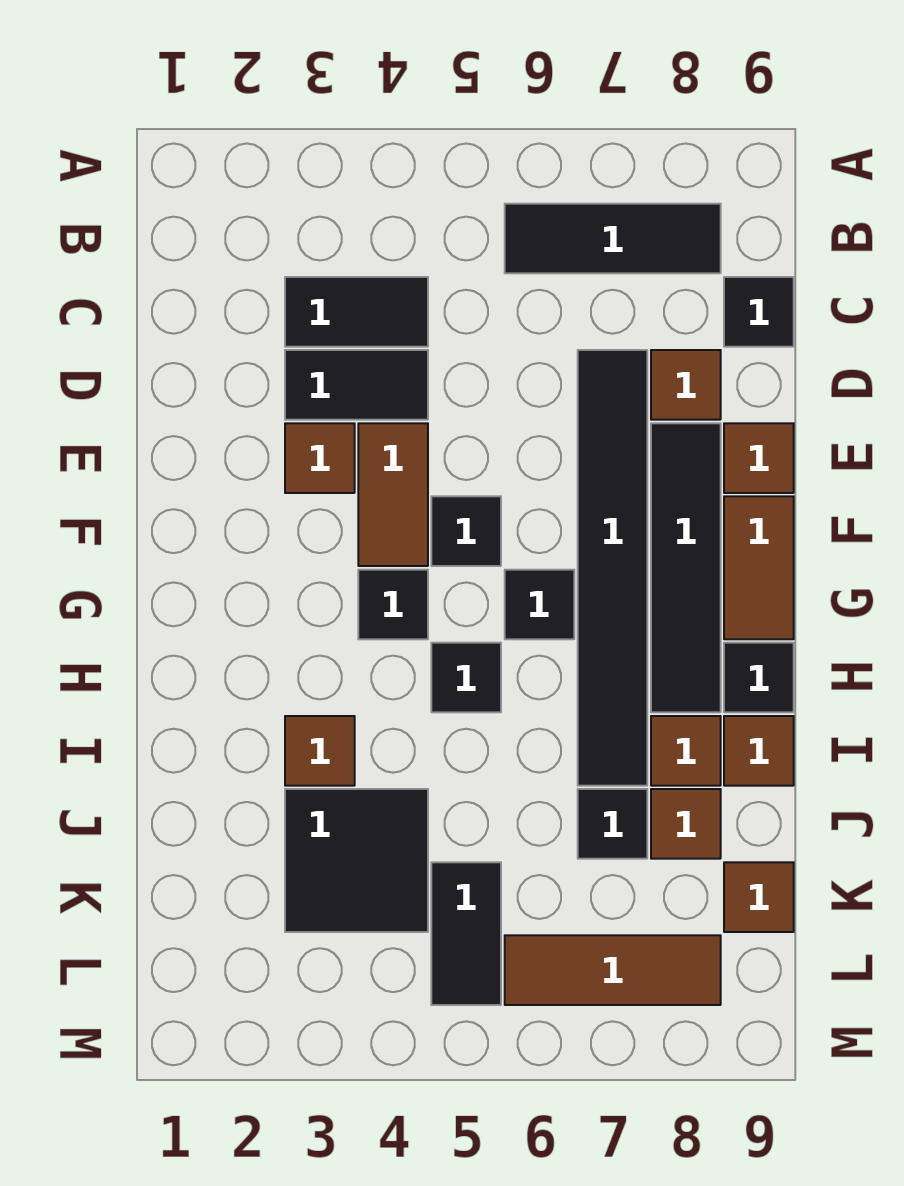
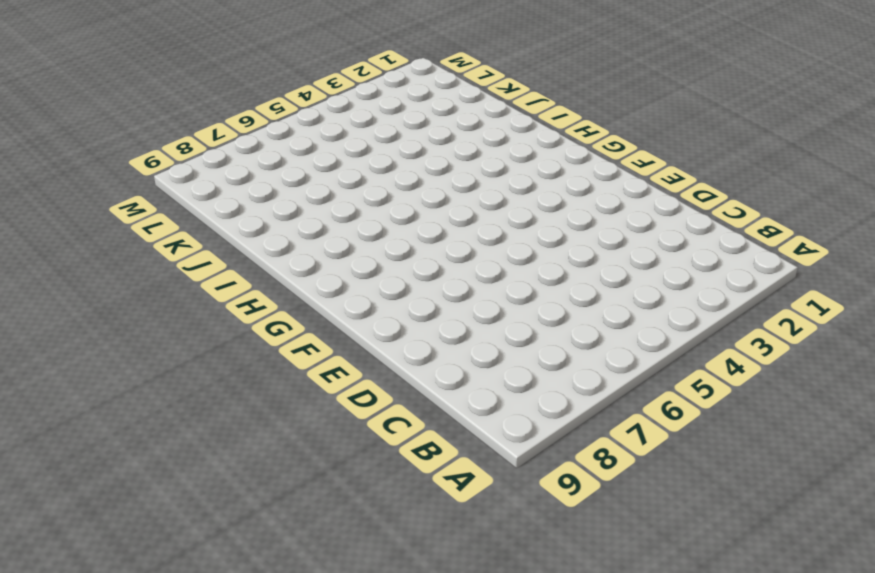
none -> black tile B6:B8 level 1
none -> black tile C3:C4 level 1
none -> black tile C9 level 1

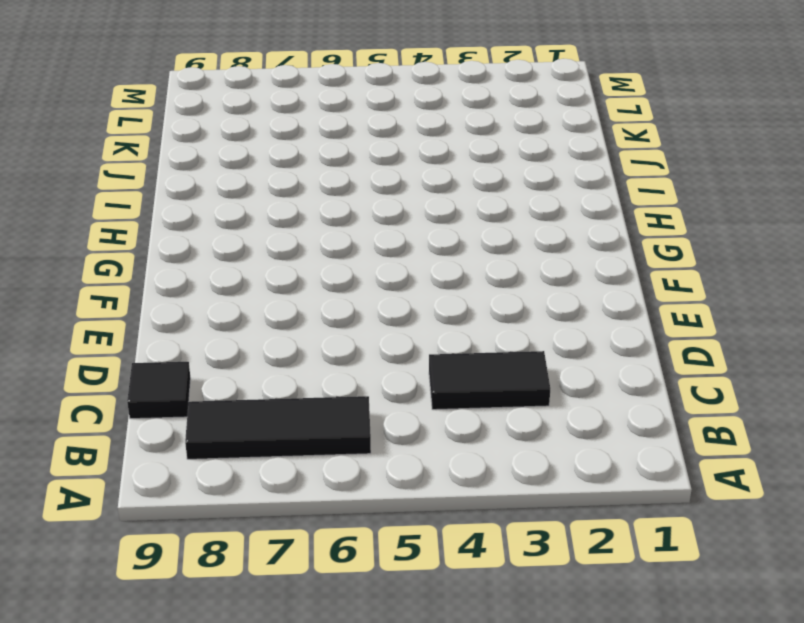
none -> black tile D3:D4 level 1
none -> black tile D7:I7 level 1
none -> brown tile D8 level 1

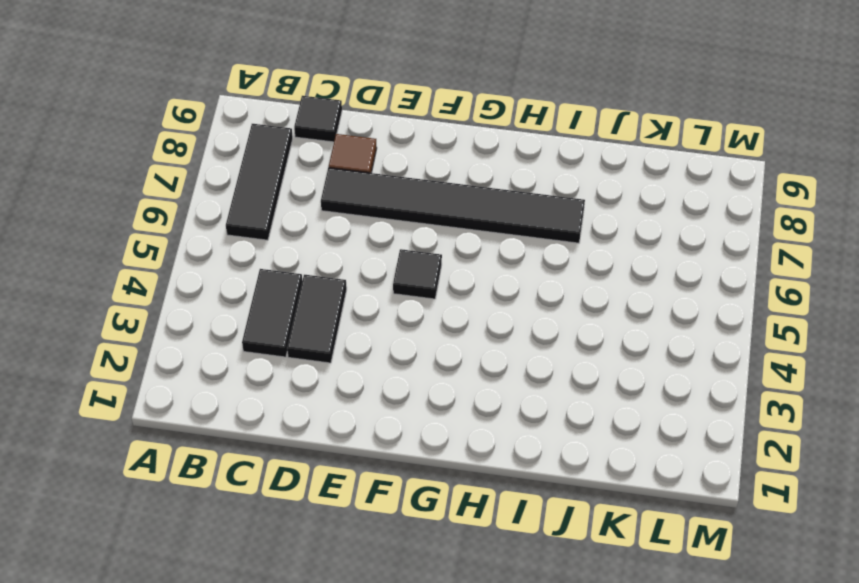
none -> brown tile E3 level 1
none -> brown tile E4:F4 level 1
none -> black tile E8:H8 level 1

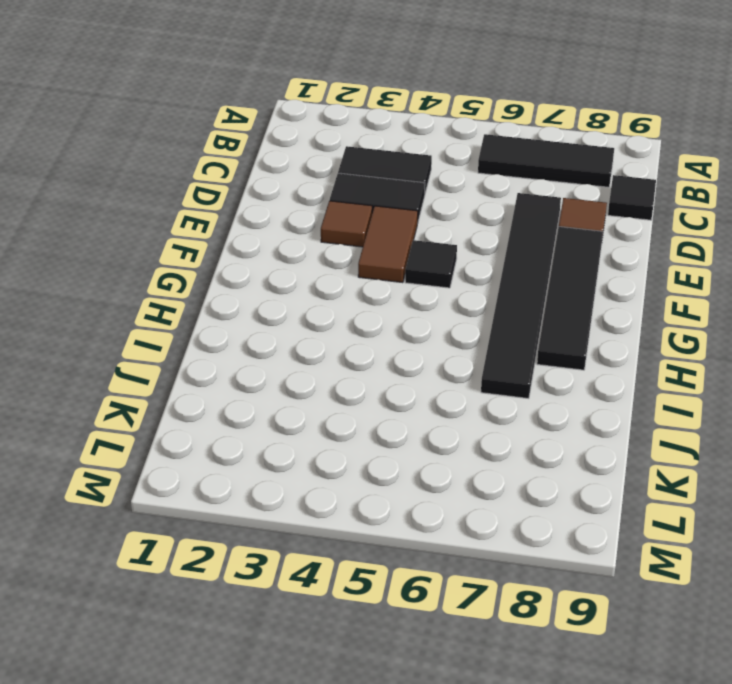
none -> brown tile E9 level 1
none -> brown tile F9:G9 level 1
none -> black tile G4 level 1

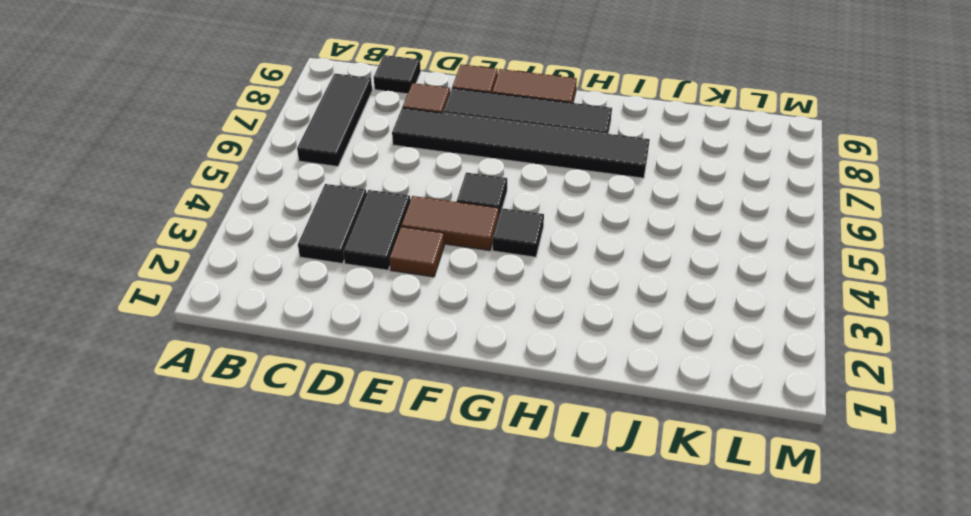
none -> black tile G6 level 1
none -> black tile H5 level 1
none -> black tile H9 level 1

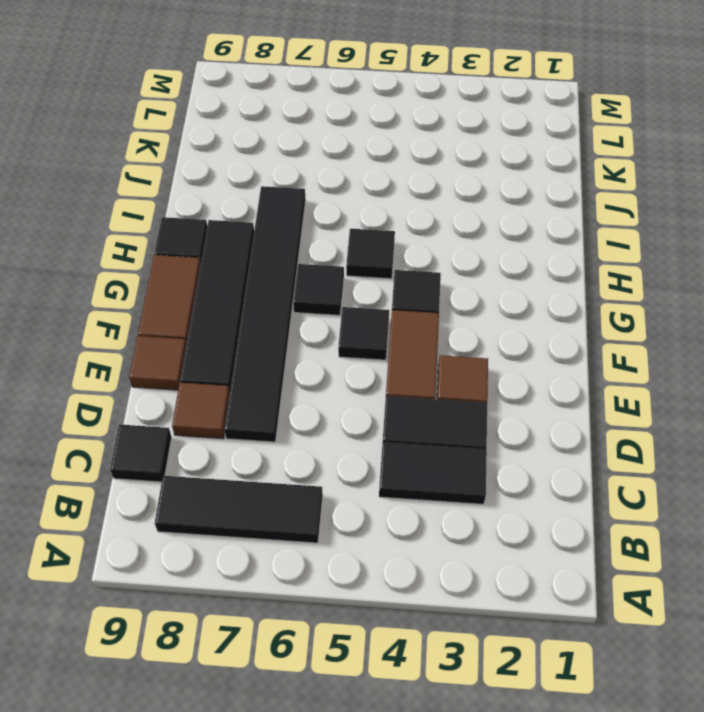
none -> brown tile I3 level 1
none -> brown tile I8 level 1
none -> brown tile I9 level 1

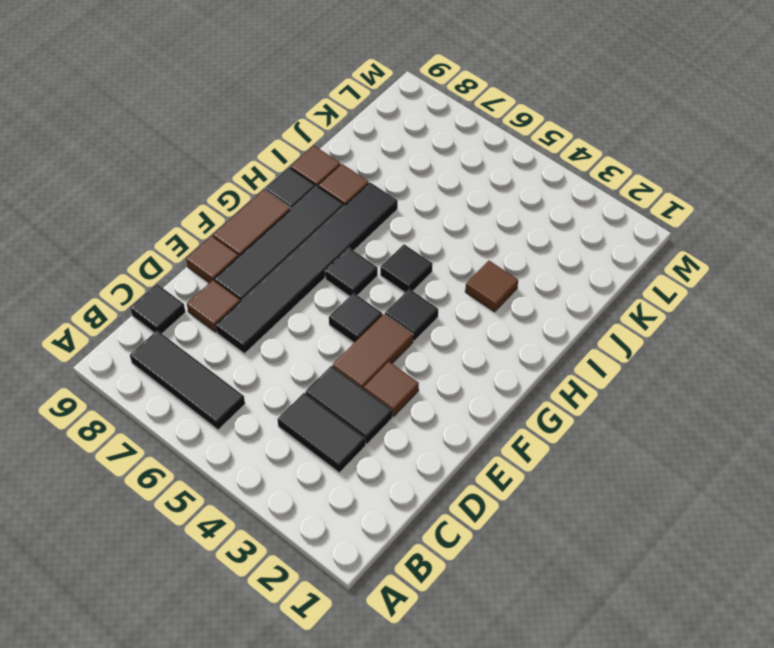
none -> black tile J3:K4 level 1
none -> black tile J7 level 1
none -> brown tile J8 level 1

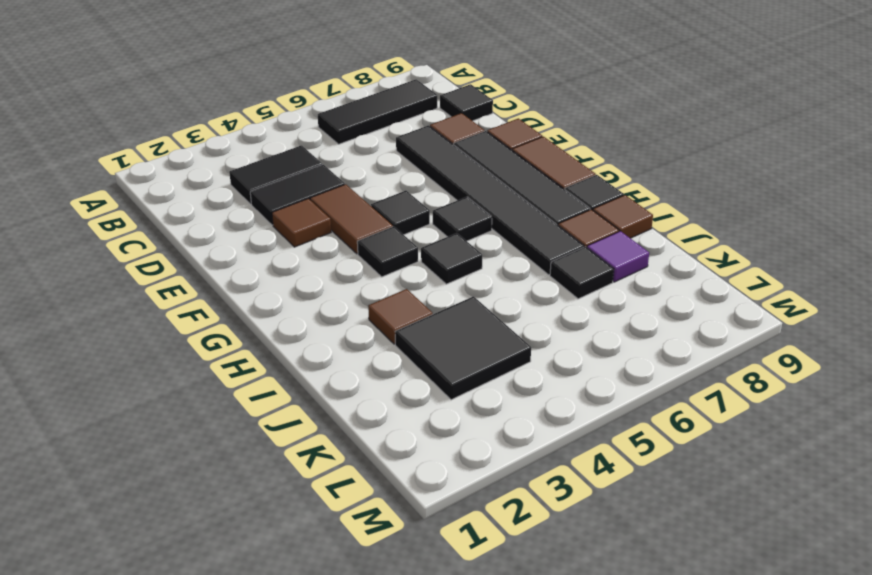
purple tile J8 level 1 -> brown tile J8 level 1
none -> black tile K5:L5 level 1
none -> brown tile K9 level 1
none -> brown tile L6:L8 level 1

